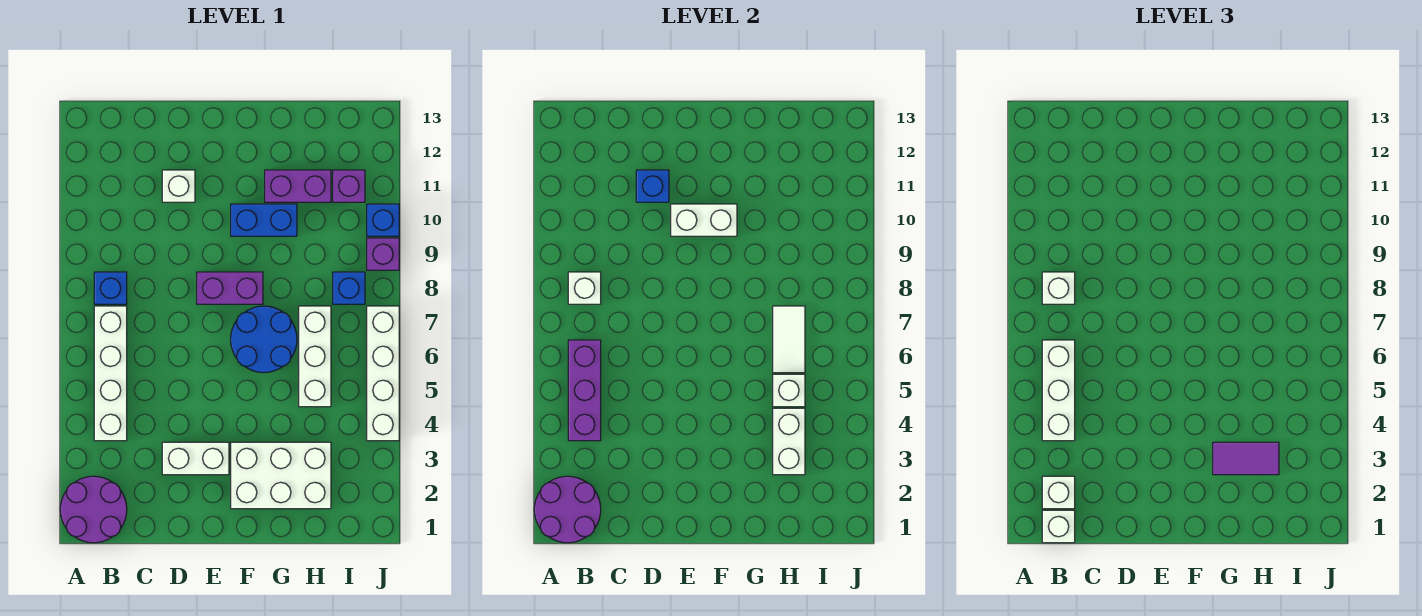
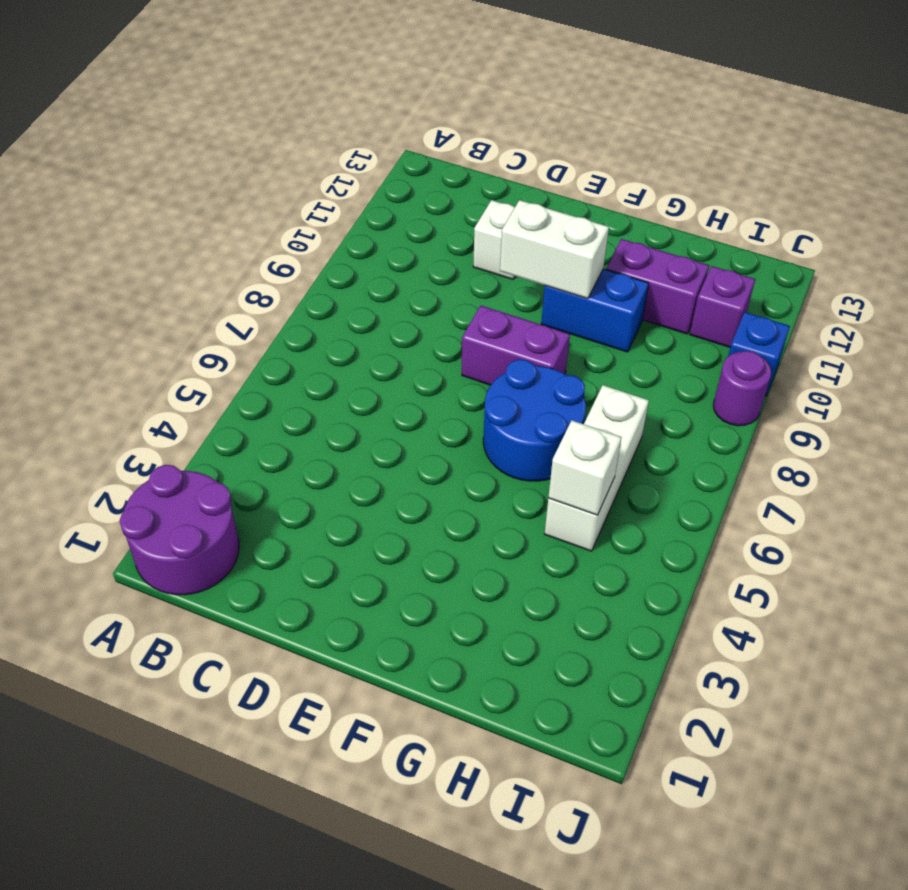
purple round brick J9 level 1 -> purple brick J9 level 1
none -> white brick B4:B7 level 1
none -> blue brick B8 level 1
none -> white brick D3:E3 level 1

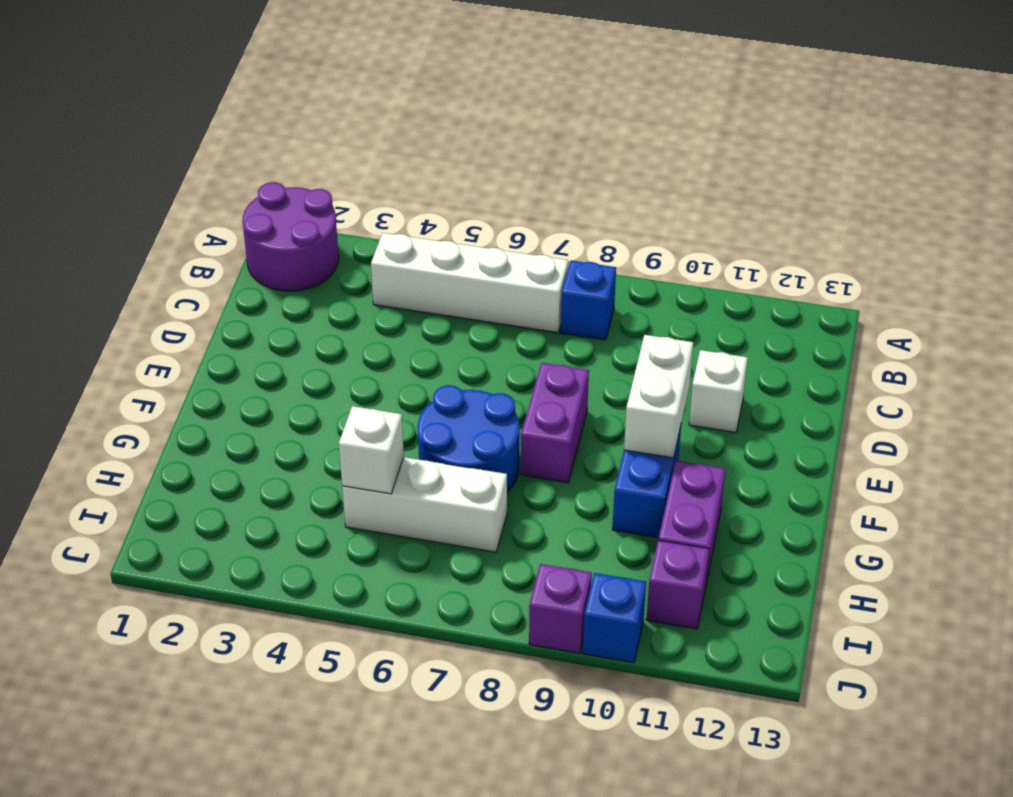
none -> white brick D3:E3 level 1
none -> white brick F2:H3 level 1
none -> blue brick I8 level 1

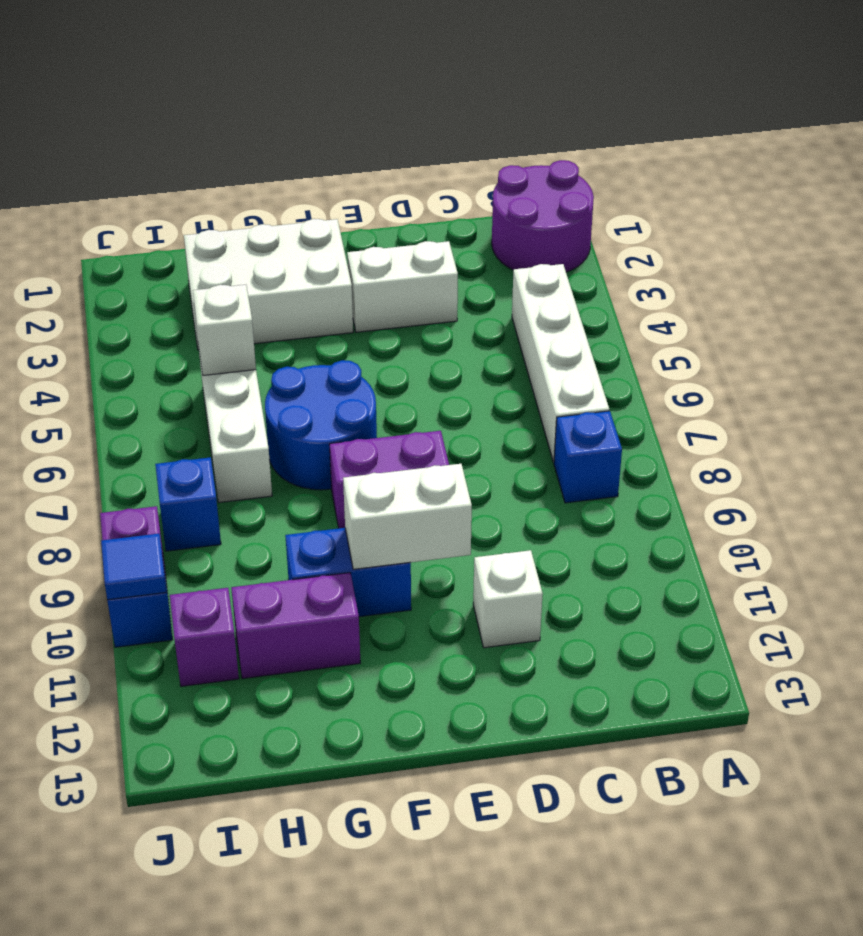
blue tile J10 level 2 -> none
none -> white brick J4:J7 level 1
none -> purple round brick A1:B2 level 2
none -> purple brick B4:B6 level 2

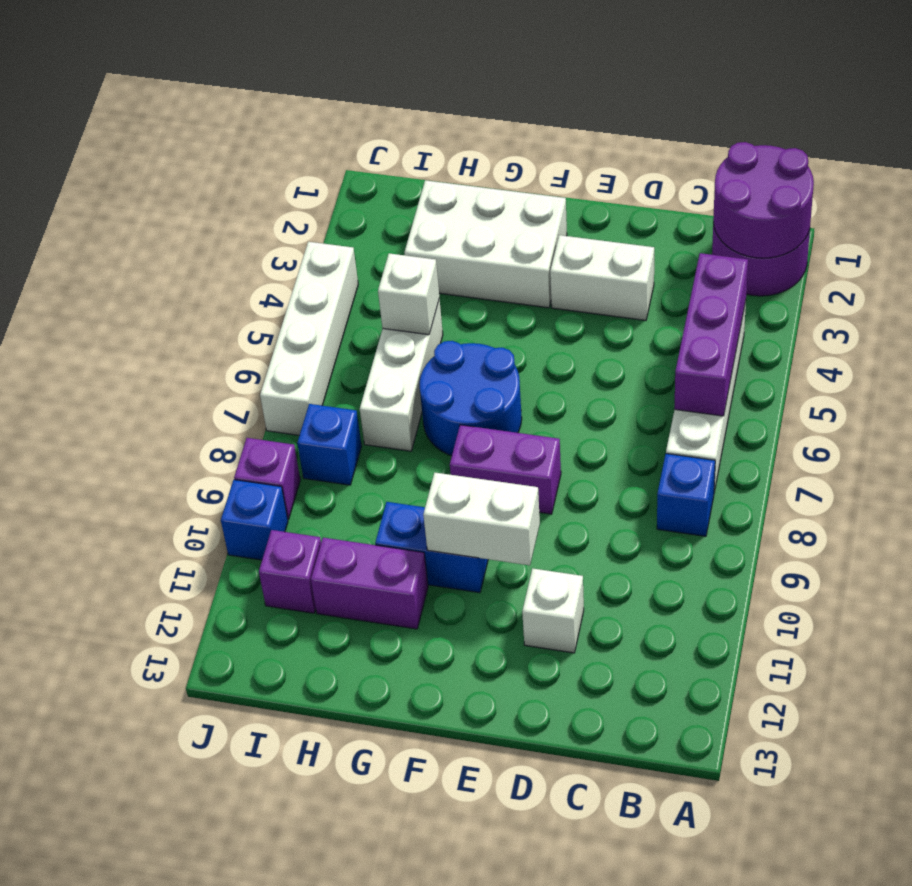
none -> white brick B8 level 2
none -> blue brick D11 level 2
none -> white brick H3:H4 level 2

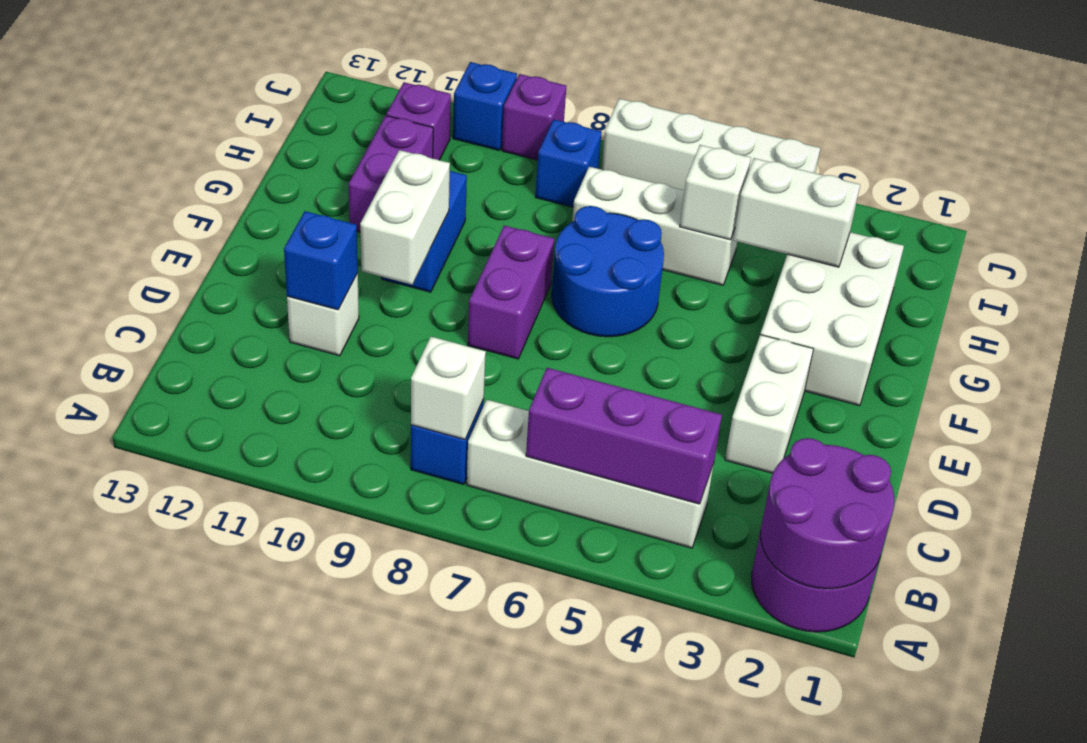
none -> white tile H6:H7 level 2
none -> white brick B1 level 3
none -> white brick B2 level 3

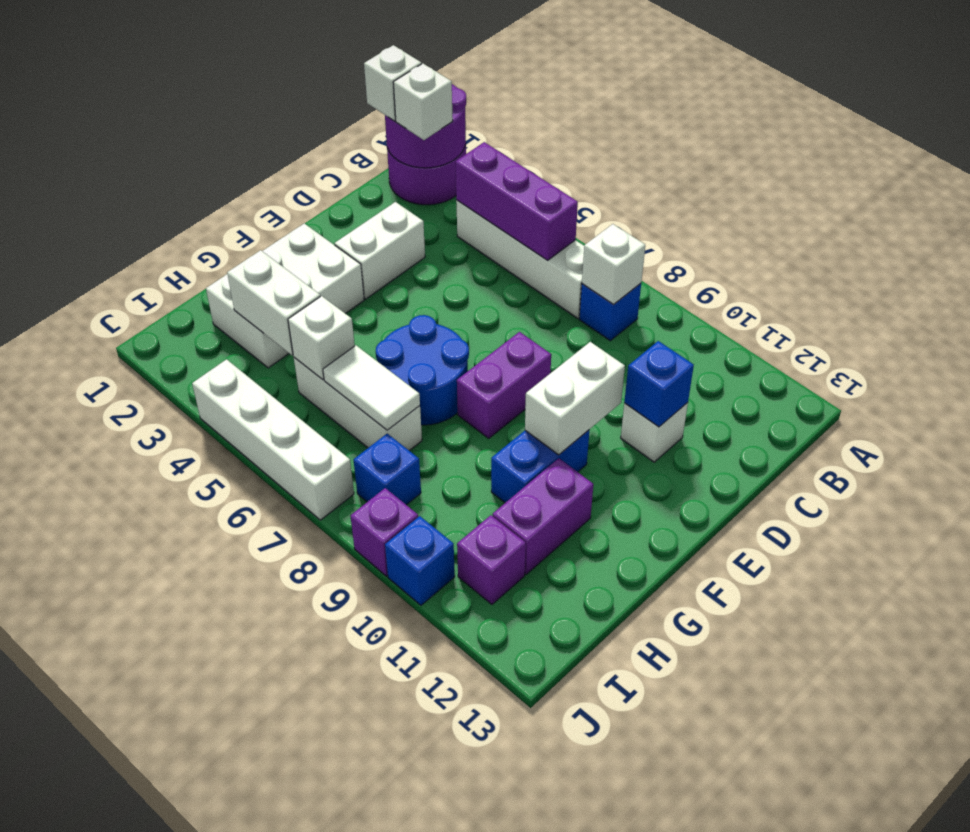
none -> white brick B4:B6 level 3
none -> white brick B8 level 3
none -> purple tile G3:H3 level 3

